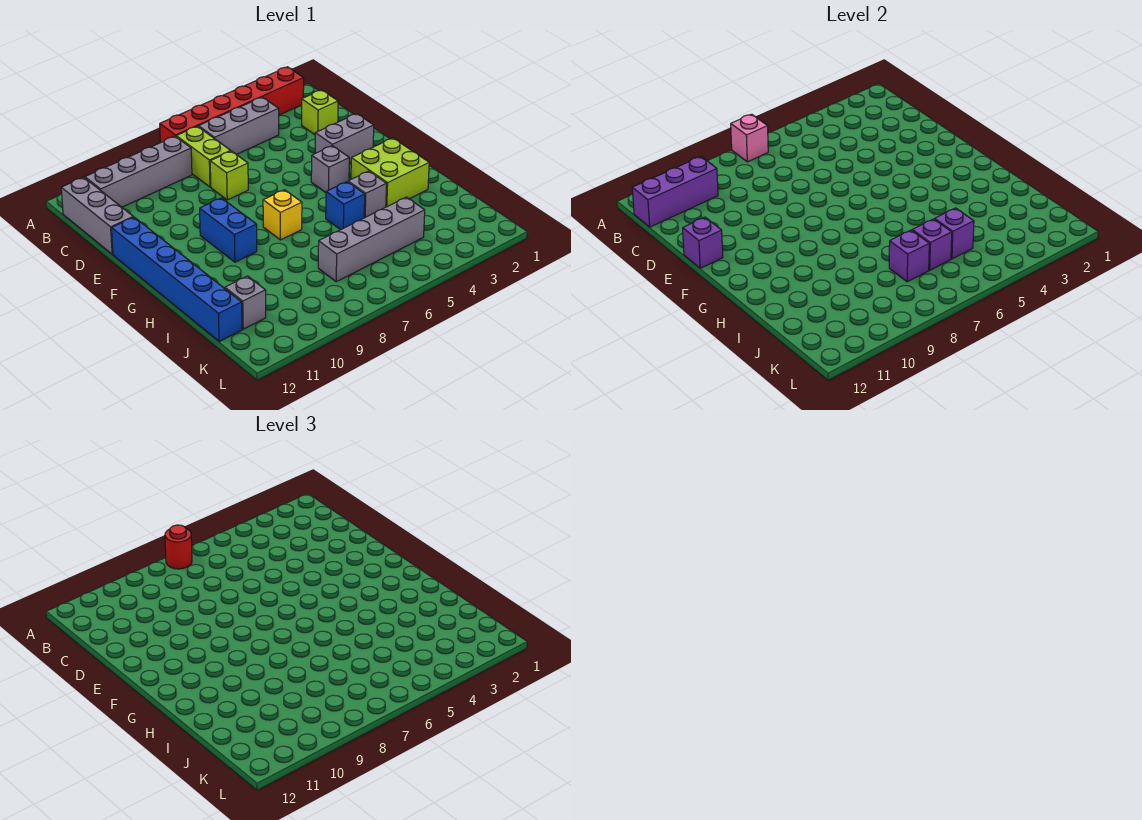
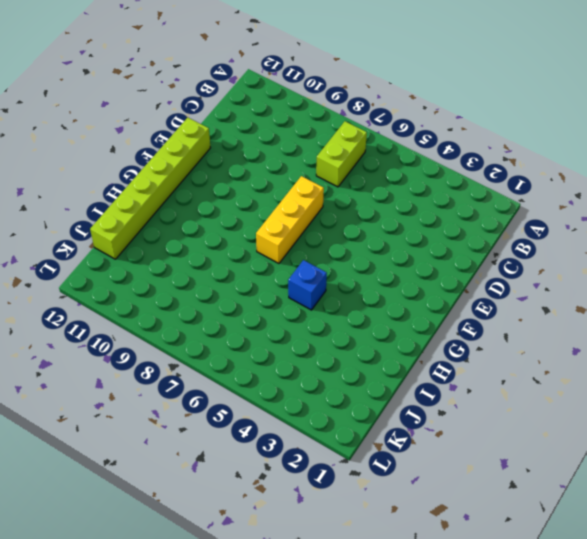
yellow brick E7:G7 level 1 -> yellow brick G7 level 1
lime brick E12:J12 level 1 -> blue brick E12:J12 level 1
none -> red brick A2:A7 level 1
none -> grey brick B4:B6 level 1
none -> grey brick B8:B11 level 1

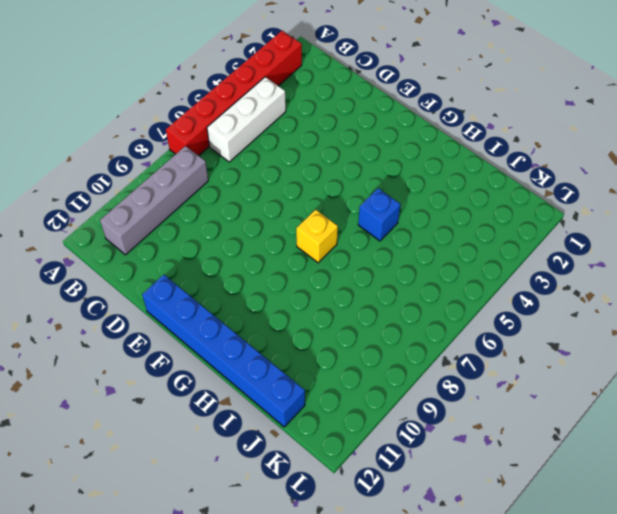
white brick B4:B6 level 1 -> grey brick B4:B6 level 1
none -> lime brick B7:C7 level 1
none -> grey brick B12:D12 level 1
none -> lime brick C2 level 1

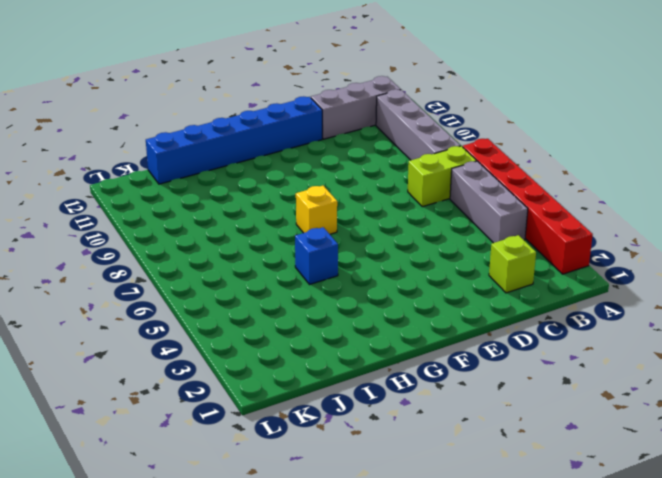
none -> lime brick D7 level 1
none -> grey brick E2:E3 level 1
none -> grey brick F4 level 1

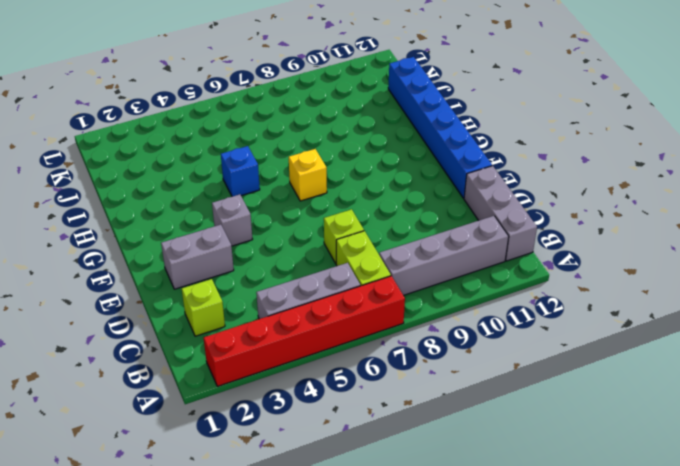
none -> blue brick F9:G9 level 1
none -> lime brick G2:H3 level 1
none -> grey brick H4 level 1

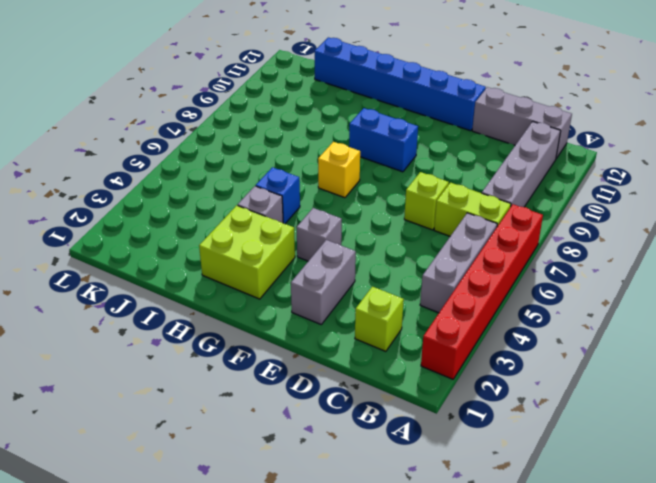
none -> grey brick J4:J7 level 1
none -> grey brick J11 level 1
none -> pink brick A7 level 2

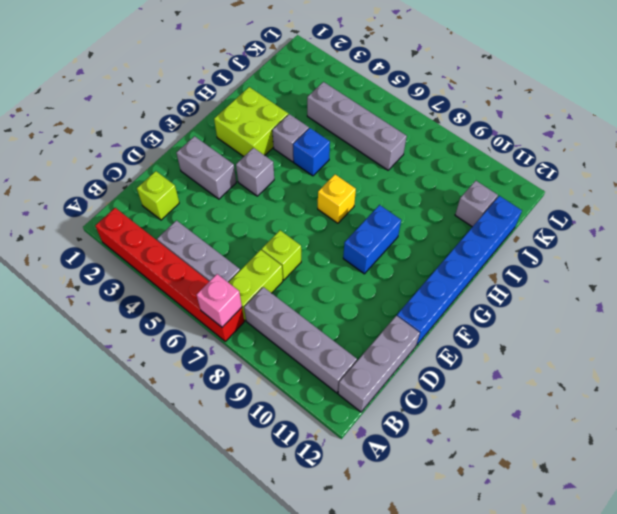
none -> purple brick B10:B12 level 2
none -> purple brick E12 level 2
none -> purple brick J5 level 2

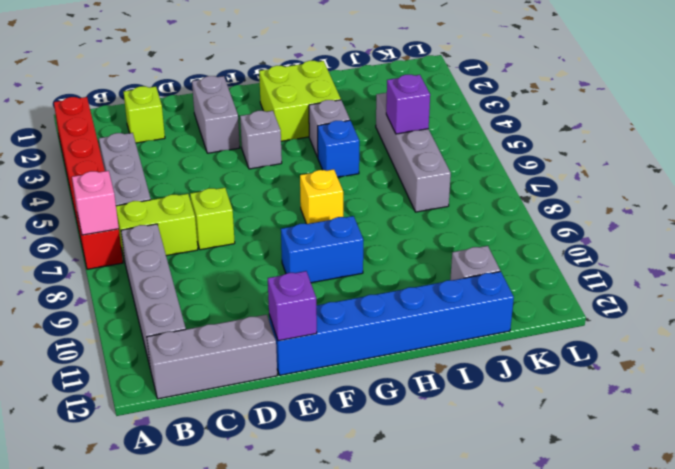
none -> purple brick B10:B12 level 2
none -> purple brick J6 level 2
none -> purple brick J7 level 2

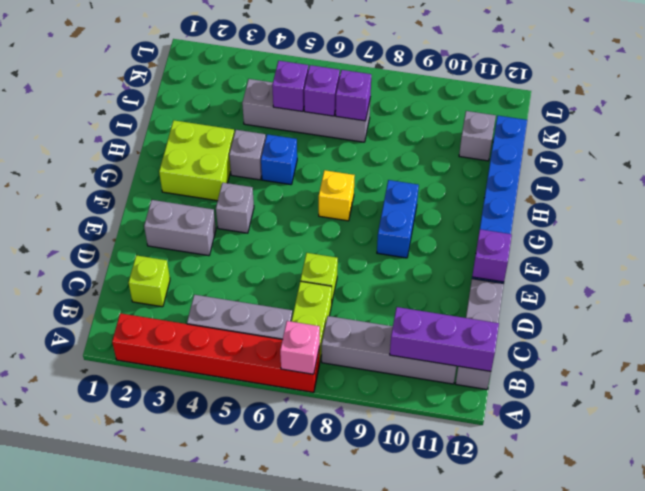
none -> red round brick A7 level 3

